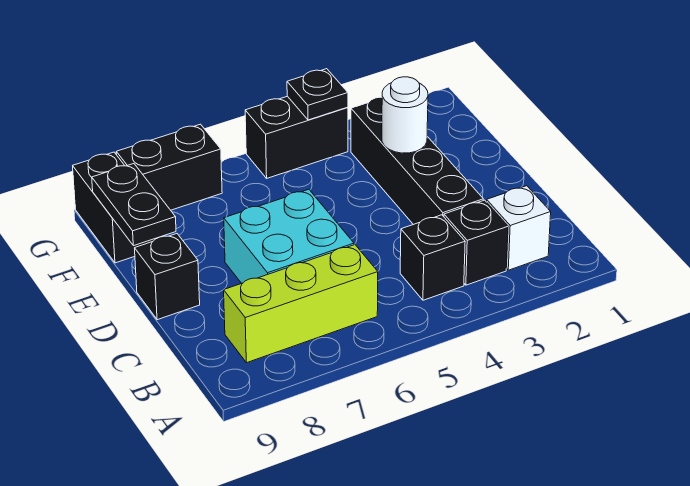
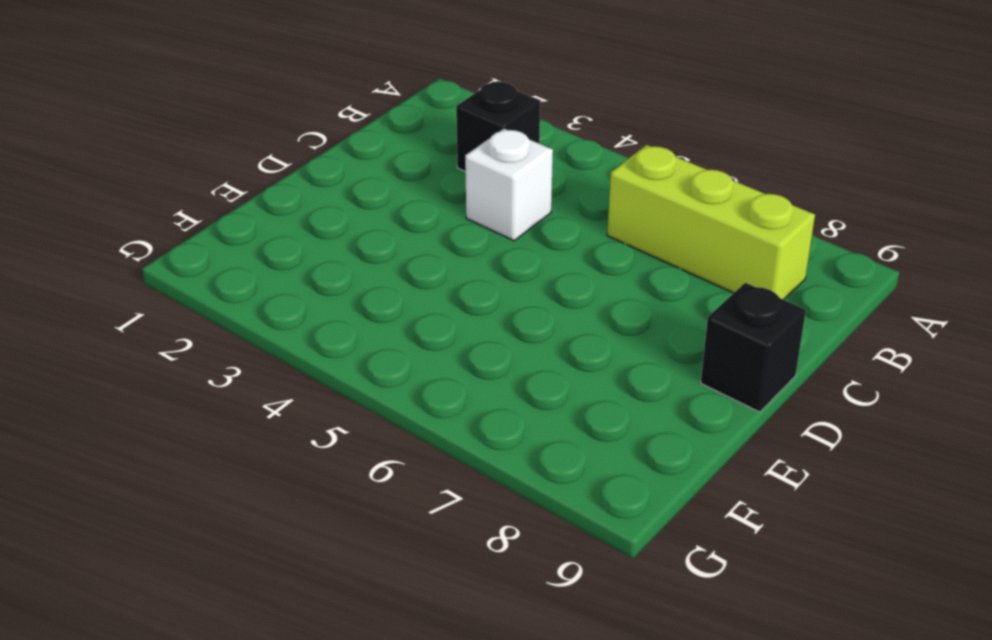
white brick C4 level 1 -> white brick B2 level 1
none -> black brick B4 level 1
none -> black brick C3:F3 level 1
none -> cyan brick C6:D7 level 1

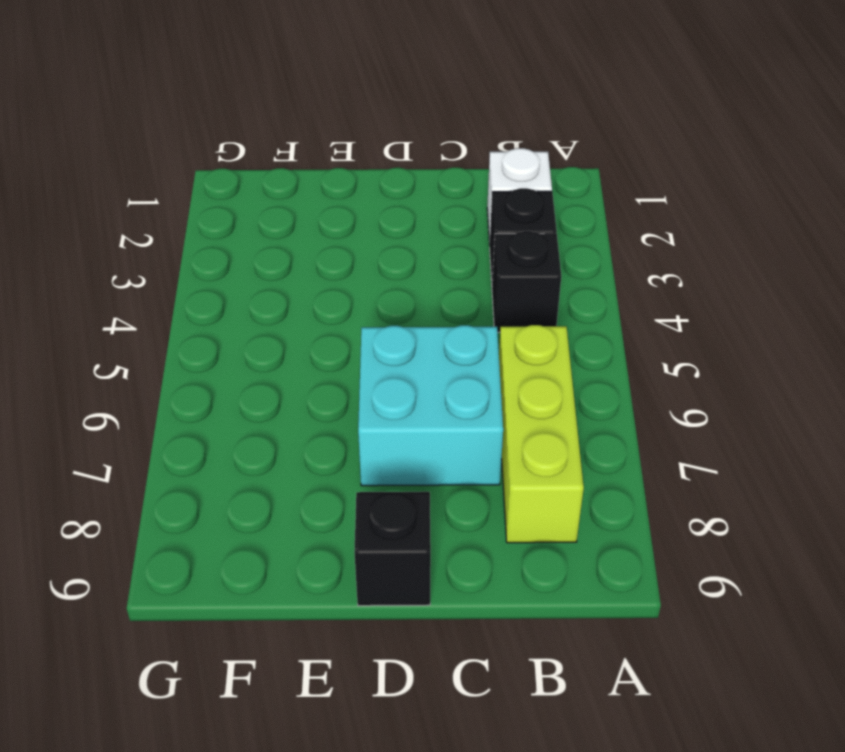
none -> black brick C3:F3 level 1
none -> black brick F9:G9 level 1
none -> black brick G4:G5 level 1

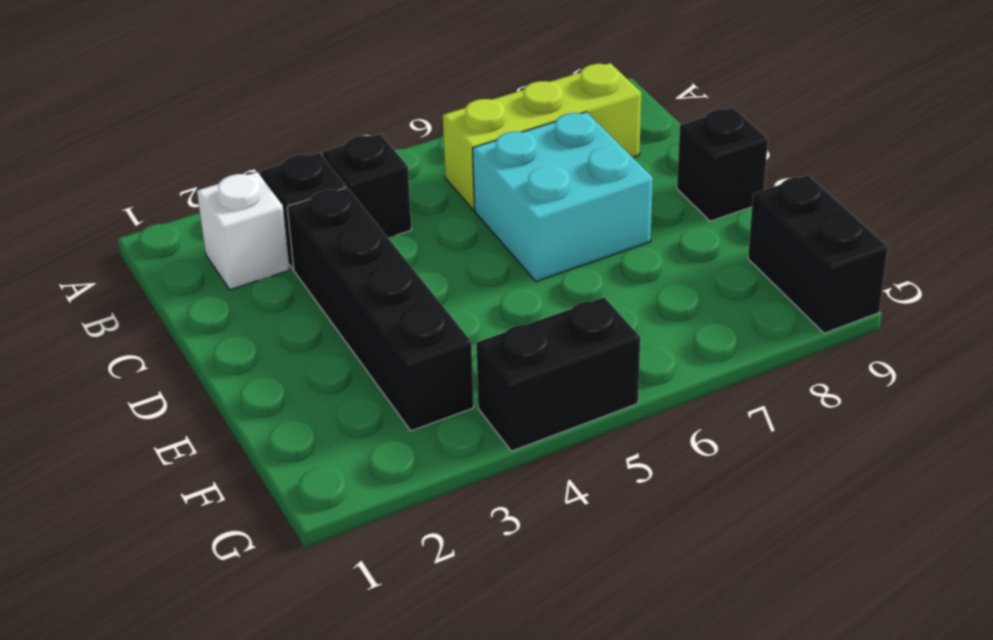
none -> black brick G7:G8 level 1
none -> white round brick E3 level 2
none -> black plate E9:F9 level 2

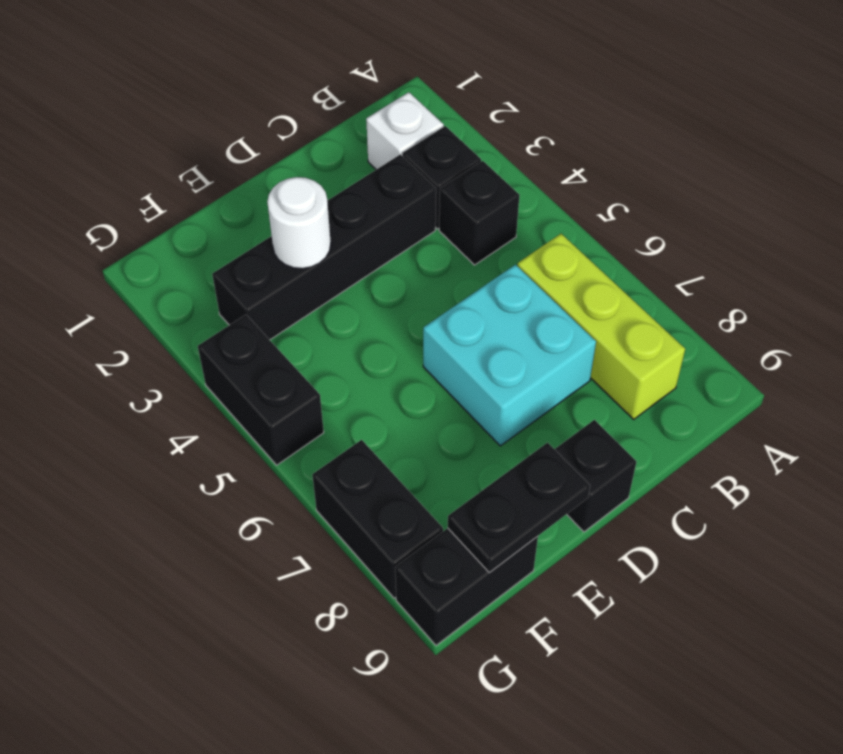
none -> black plate G4 level 2

